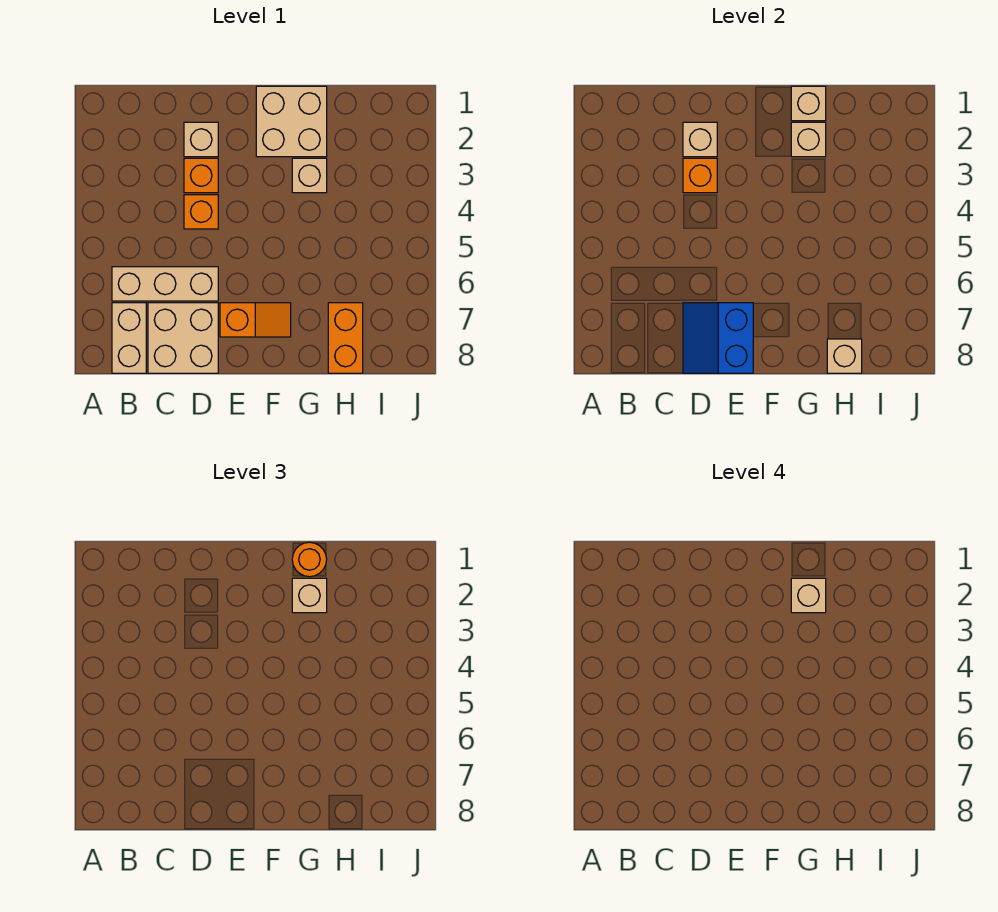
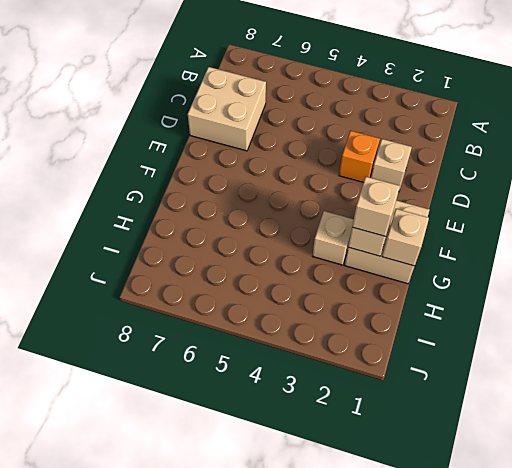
none -> tan brick B6:D6 level 1
none -> tan brick B7:B8 level 1
none -> orange brick D4 level 1

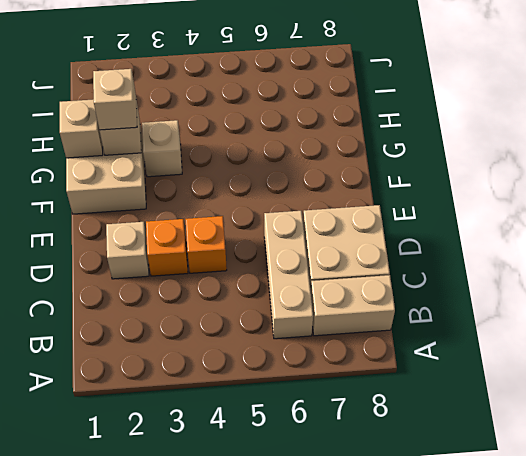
none -> orange slope E7:F7 level 1 top E
none -> orange brick H7:H8 level 1
none -> tan brick D2 level 2

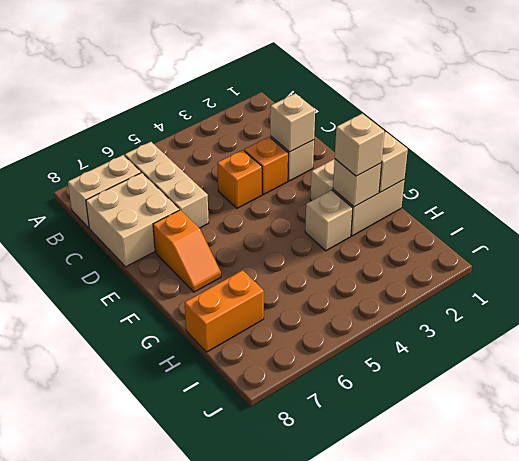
none -> orange brick D3 level 2
none -> blue slope D7:E8 level 2 top E
none -> tan brick H8 level 2

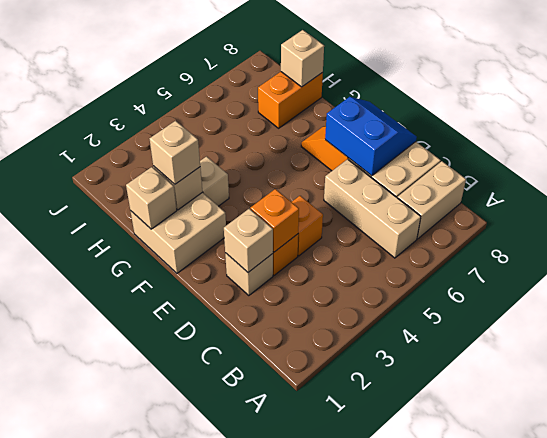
blue slope D7:E8 level 2 top 7 -> blue slope D7:E8 level 2 top E
none -> orange round brick G1 level 3
none -> tan brick G2 level 4

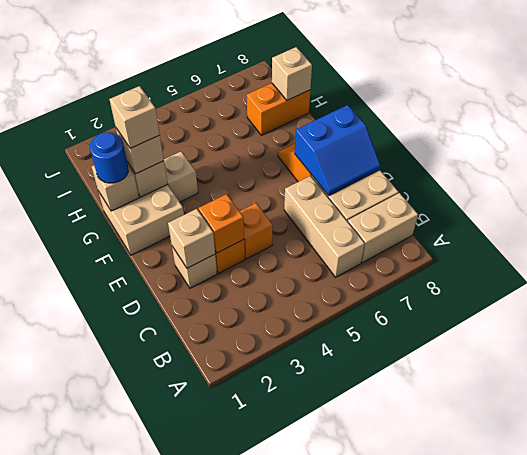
blue round brick G1 level 3 -> orange round brick G1 level 3

